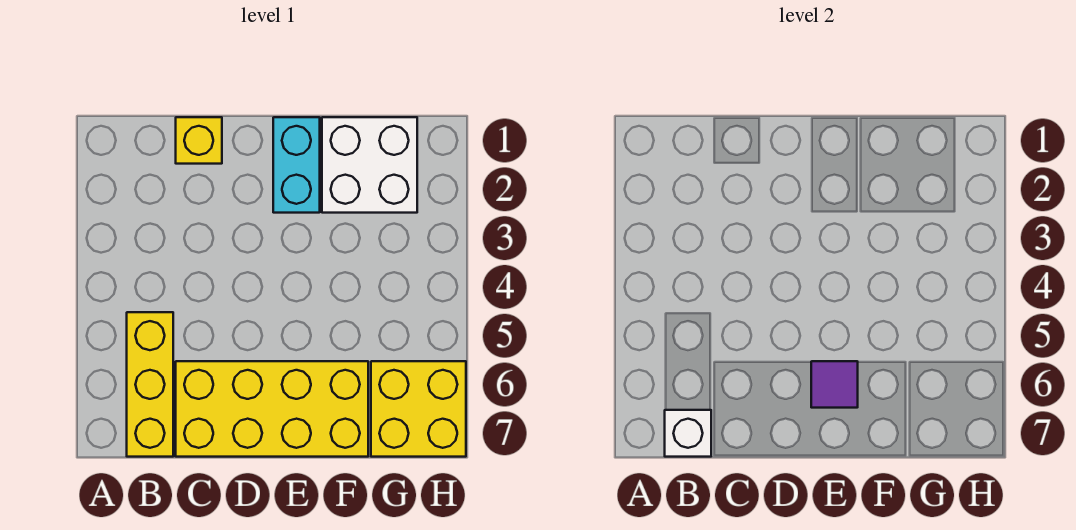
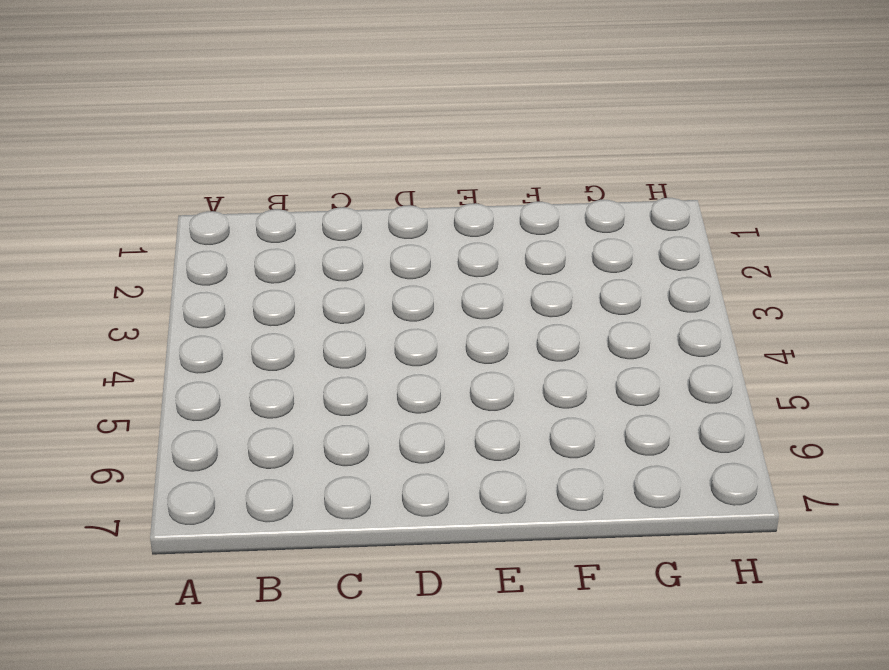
none -> yellow brick B5:B7 level 1
none -> yellow brick C1 level 1

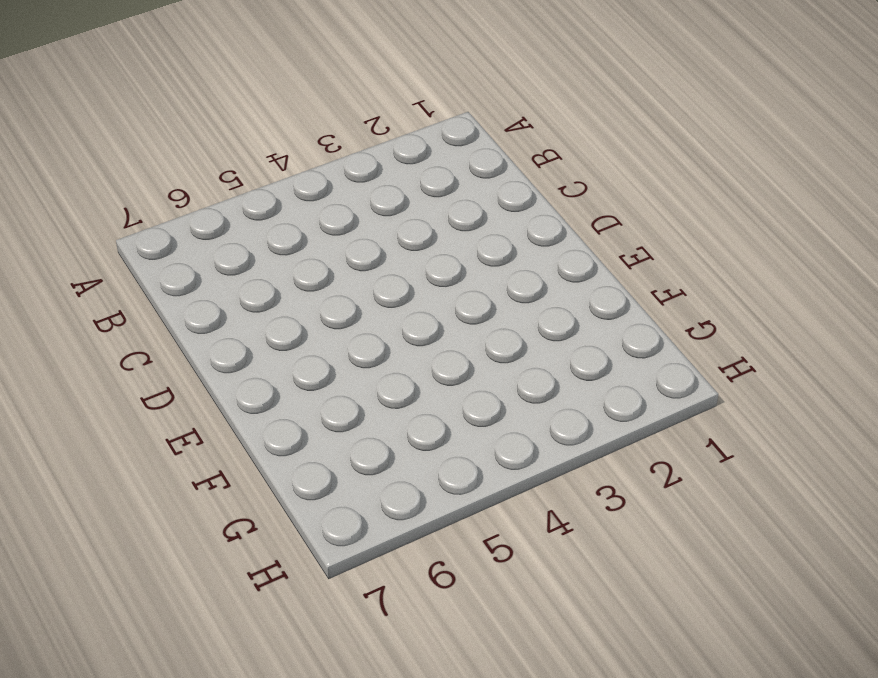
none -> yellow brick B5:B7 level 1
none -> yellow brick C1 level 1

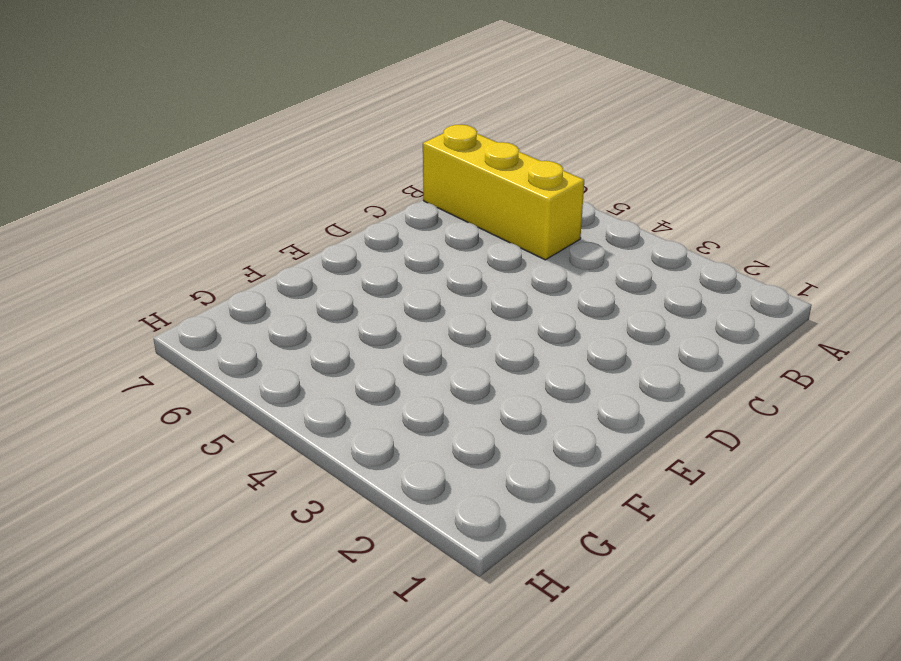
none -> yellow brick C1 level 1
none -> yellow brick C6:F7 level 1

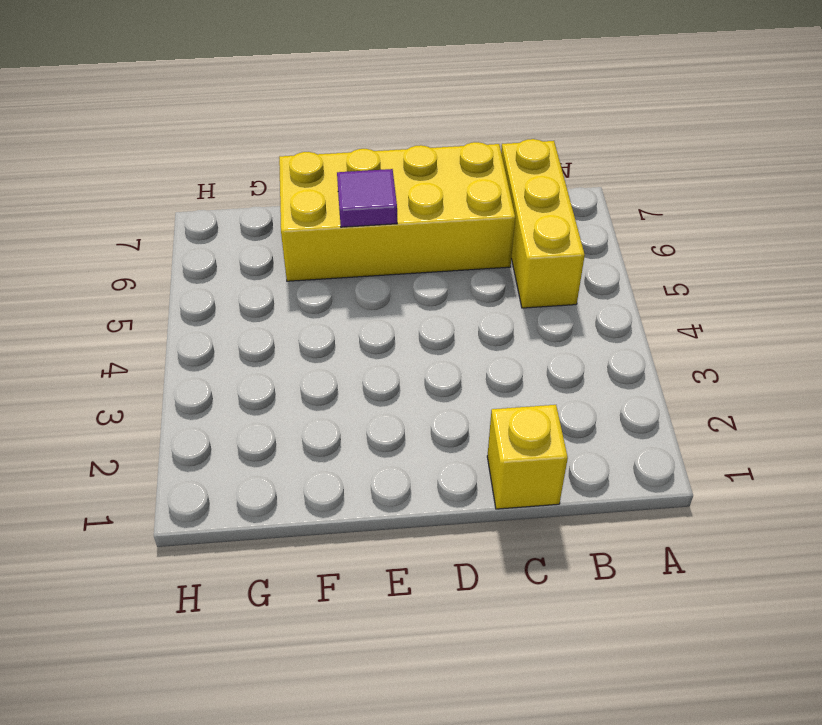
none -> cyan brick E1:E2 level 1
none -> white brick F1:G2 level 1

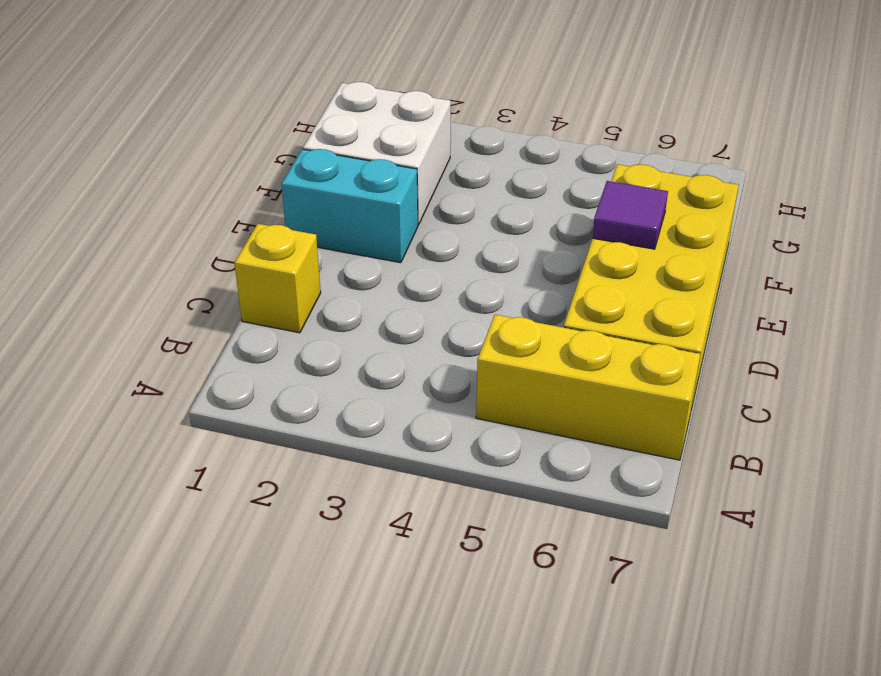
none -> yellow brick G6:H7 level 1
none -> white brick B7 level 2

